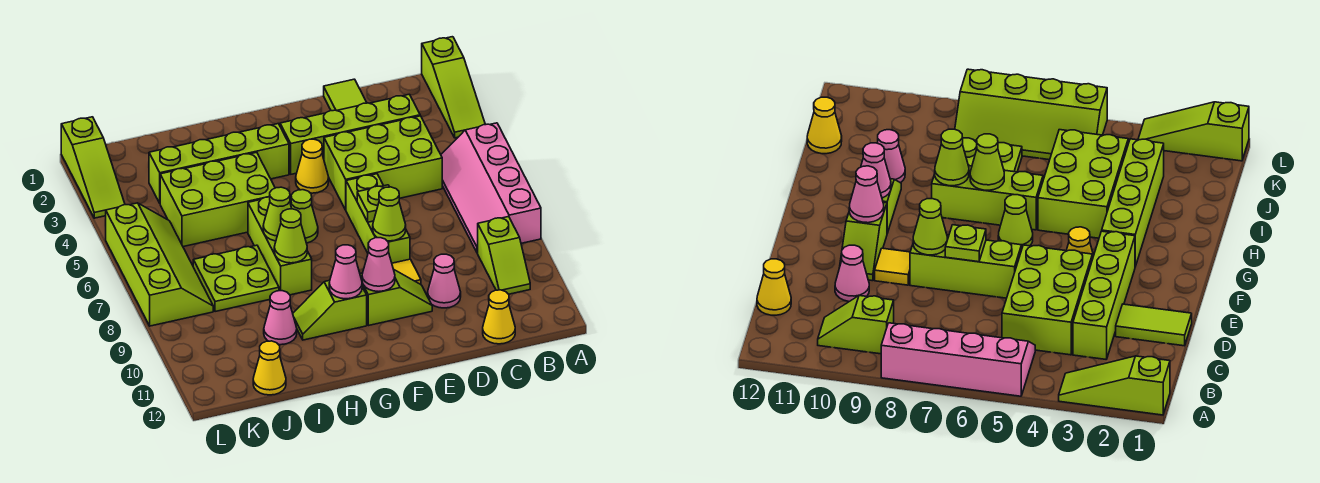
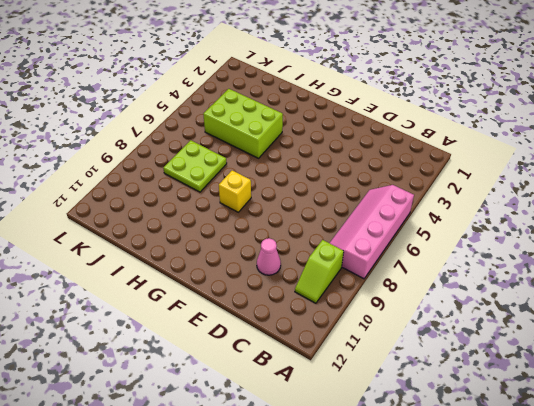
yellow brick G8 level 1 -> none
none -> lime slope A1:A3 level 1 top 1
none -> lime brick C3:F3 level 1
none -> lime brick C4:E5 level 1

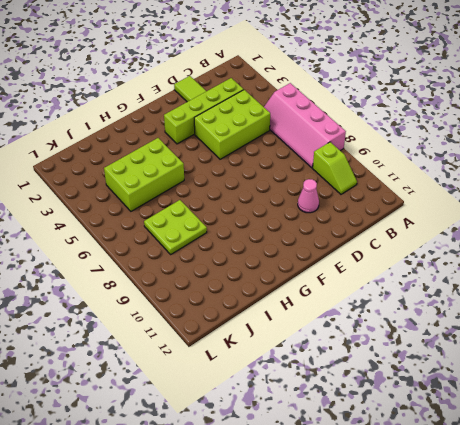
none -> lime slope A1:A3 level 1 top 1
none -> yellow cone C12 level 1
none -> lime brick E6:E8 level 1

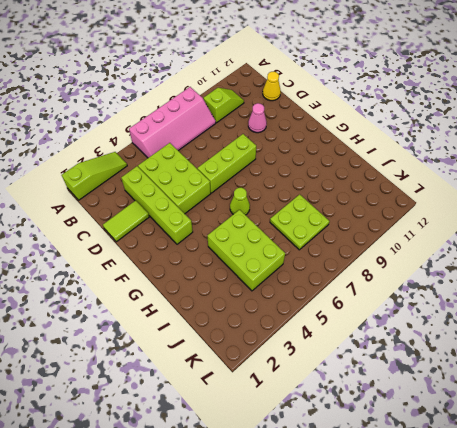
none -> yellow tile E9 level 1
none -> lime slope E10:F10 level 1 top F
none -> yellow cone F4 level 1

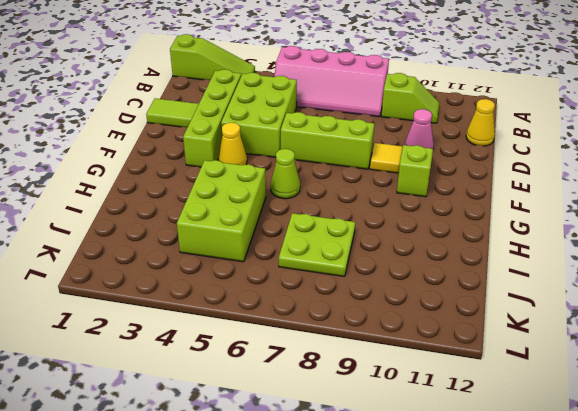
none -> lime brick G3:J3 level 1
none -> lime slope G10:H10 level 1 top G
none -> lime brick H6:H8 level 1

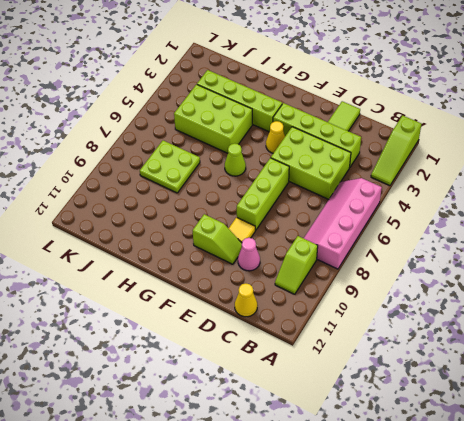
none -> lime slope G10:H10 level 1 top G
none -> lime brick H6:H8 level 1
none -> pink cone I10 level 1

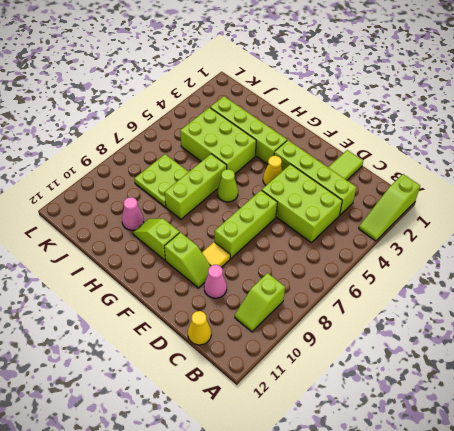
none -> pink slope A5:B8 level 1 top A
none -> yellow cone J12 level 1
none -> lime slope K5:L8 level 1 top L

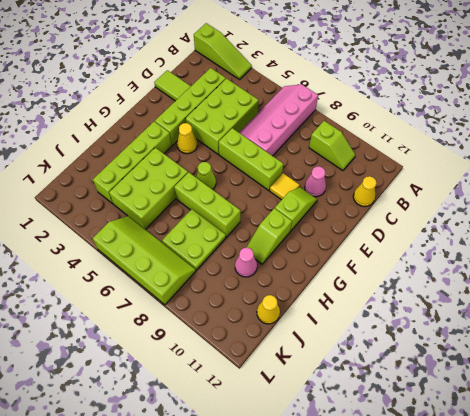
pink slope A6:D7 level 1 top 7 -> pink slope A5:B8 level 1 top A
none -> lime slope L1:L3 level 1 top 1
none -> lime plate E7 level 2
none -> lime cone E8 level 2

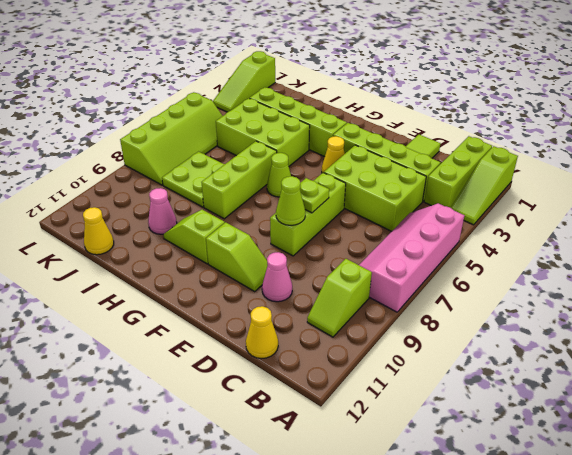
lime brick B1:B3 level 1 -> none
none -> yellow tile E9 level 1
none -> pink cone F10 level 2
none -> pink cone G10 level 2

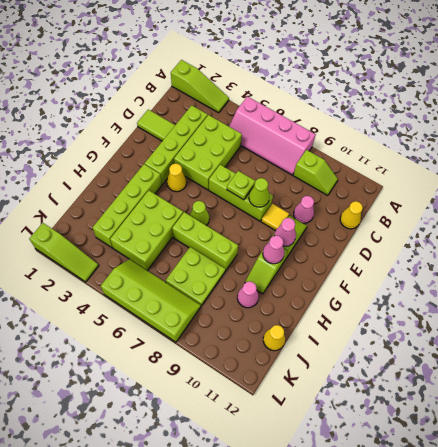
none -> lime cone H7 level 2
none -> lime cone H8 level 2

